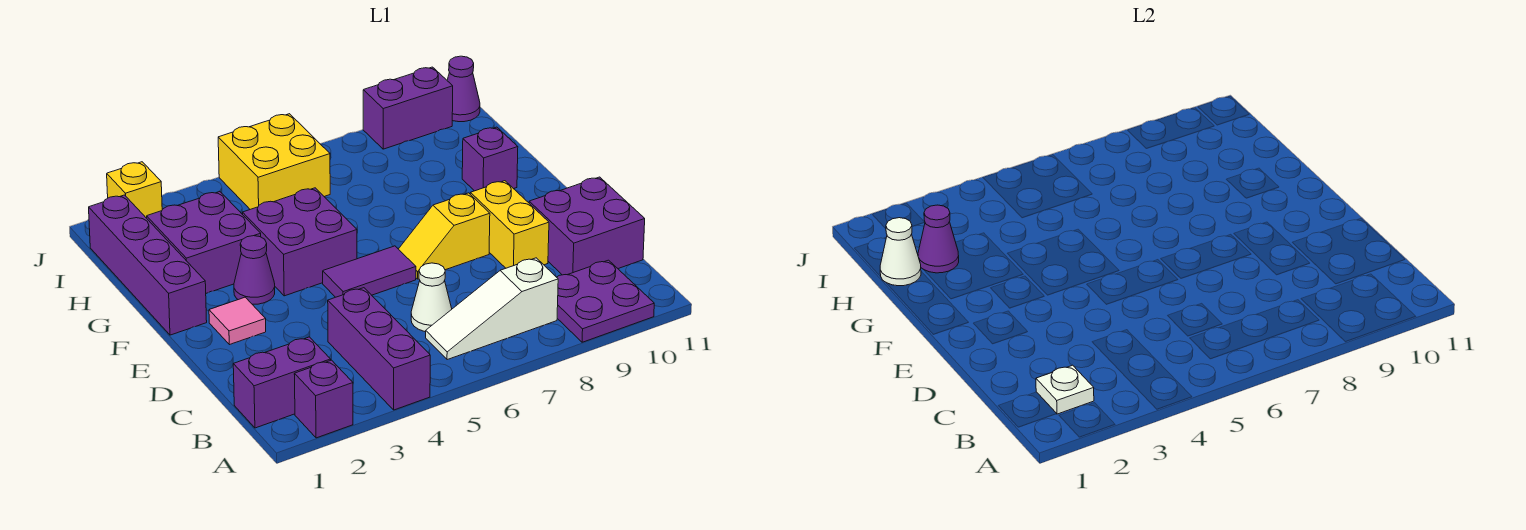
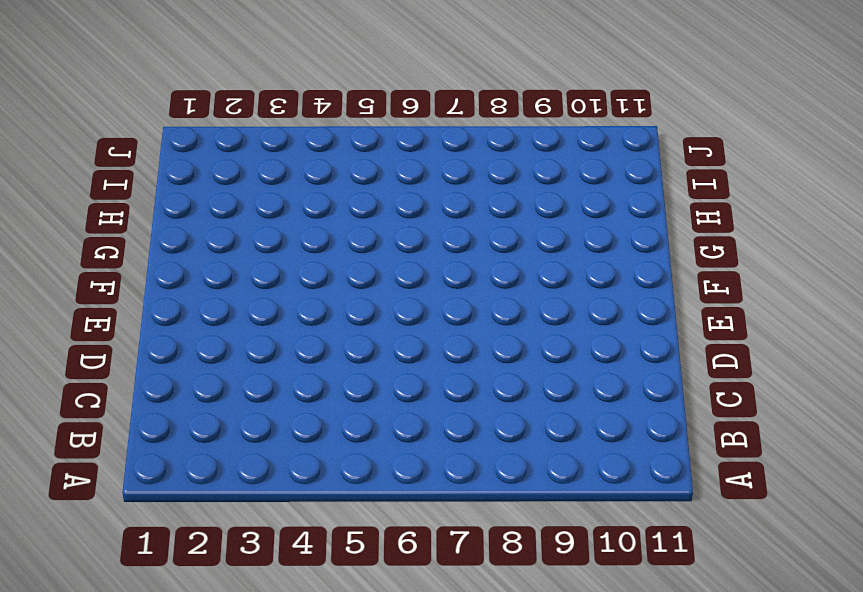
none -> purple brick A2 level 1
none -> purple brick A4:C4 level 1
none -> purple plate A9:B10 level 1

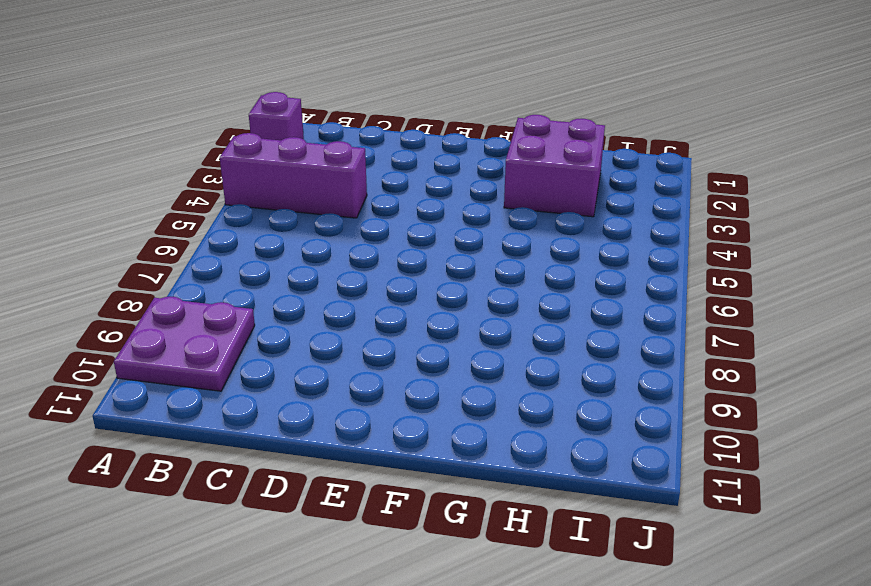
none -> purple brick B1:B2 level 1
none -> white slope B6:B8 level 1 top 8
none -> white cone C6 level 1

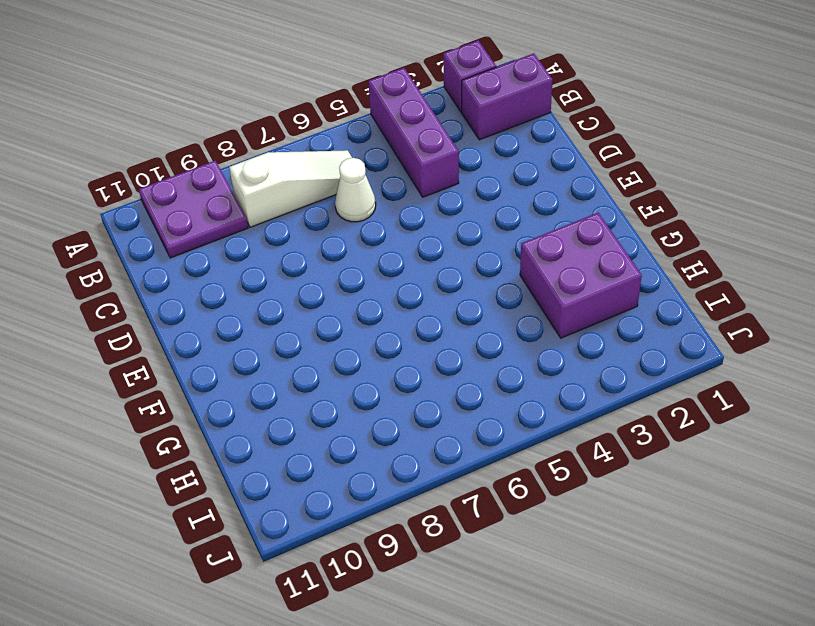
none -> purple brick C10:D11 level 1
none -> yellow brick D9:E9 level 1
none -> pink tile E2 level 1

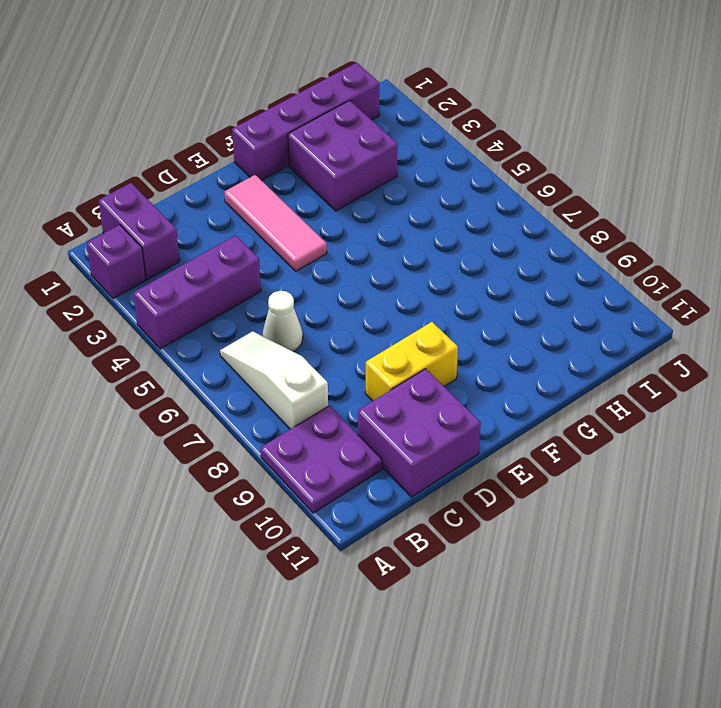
pink tile E2:E4 level 1 -> pink tile E2 level 1
none -> purple tile E5:E6 level 1
none -> yellow slope E7:E8 level 1 top 8
none -> purple cone F3 level 1

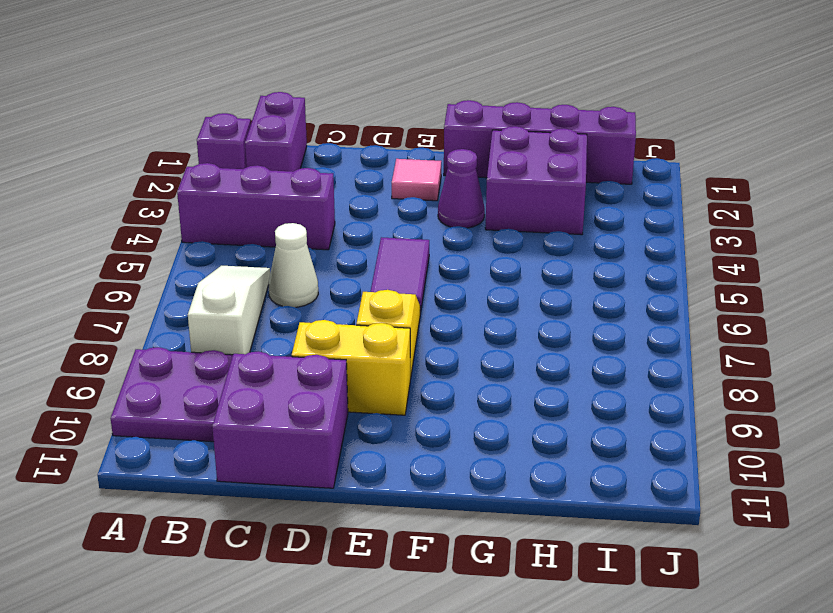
none -> purple brick F4:G5 level 1
none -> purple brick G10 level 1
none -> yellow brick I5:J6 level 1

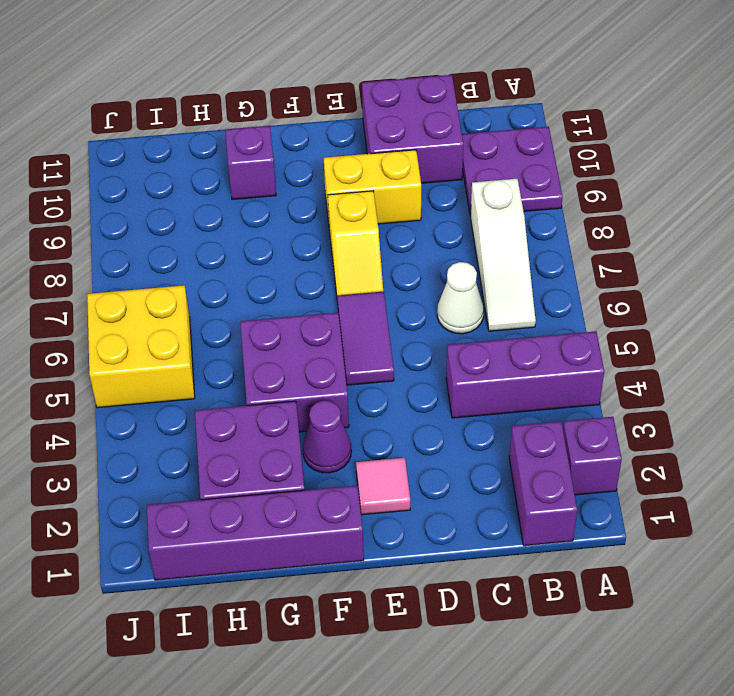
none -> yellow brick J2 level 1
none -> purple brick J9:J10 level 1
none -> purple cone J11 level 1

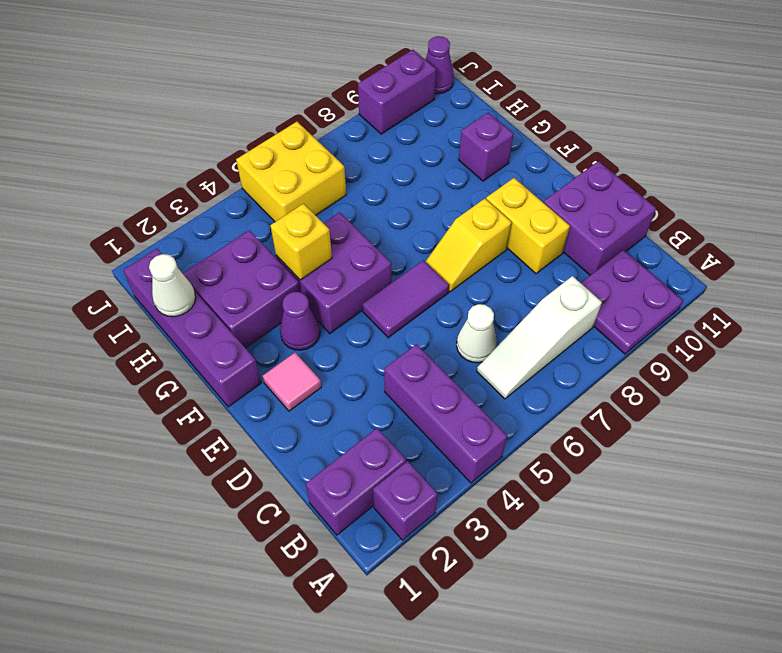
yellow brick G4 level 2 -> yellow brick J2 level 1
none -> white plate B2 level 2
none -> purple cone H2 level 2

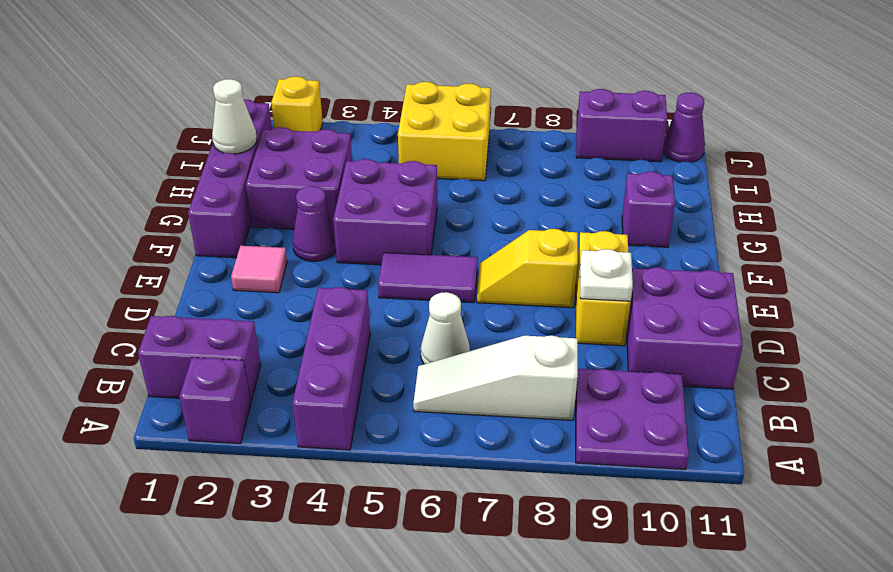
white plate D9 level 2 -> white plate B2 level 2
none -> purple cone H2 level 2

